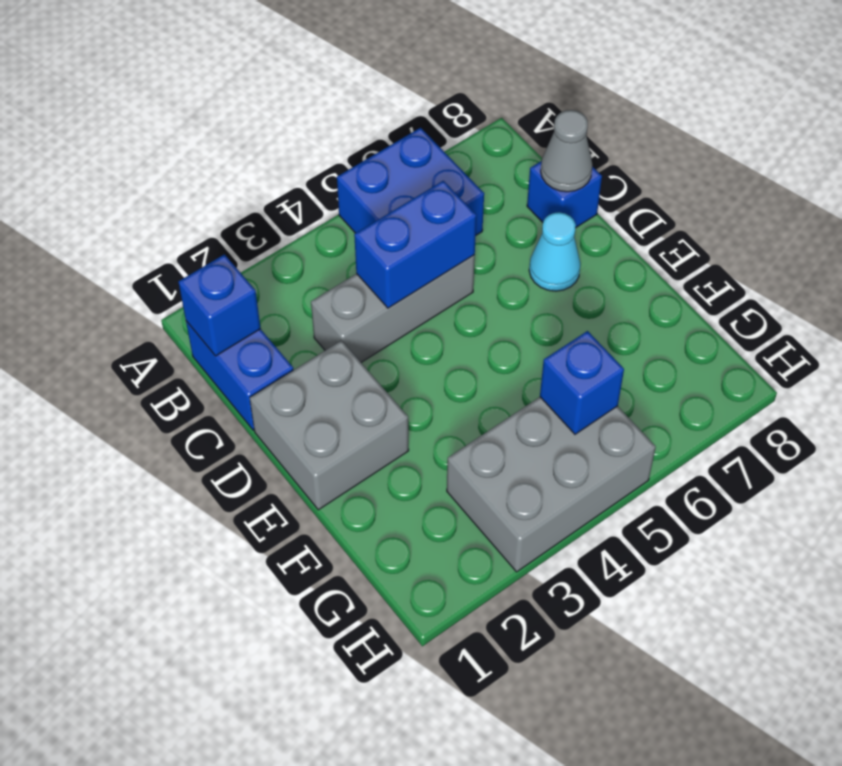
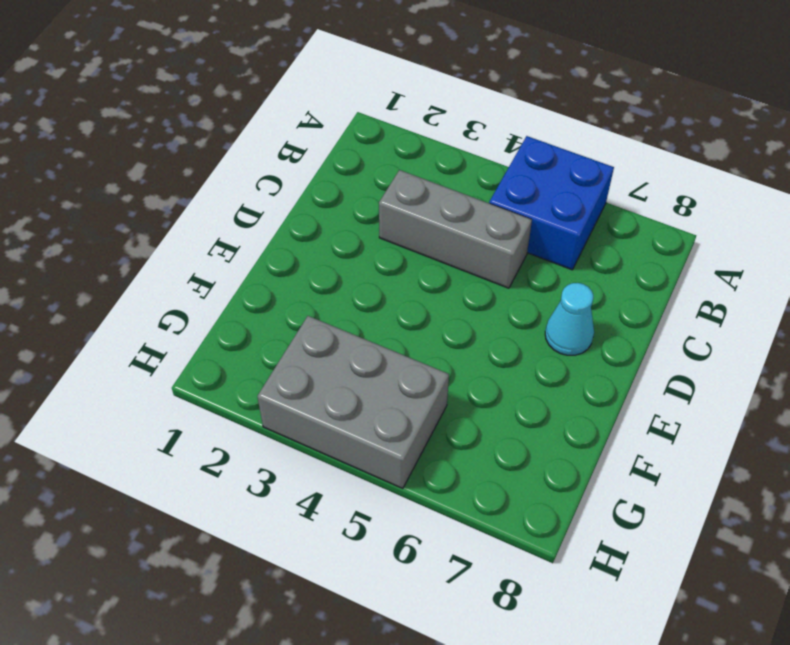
none -> blue brick B1:C1 level 1
none -> blue brick C8 level 1

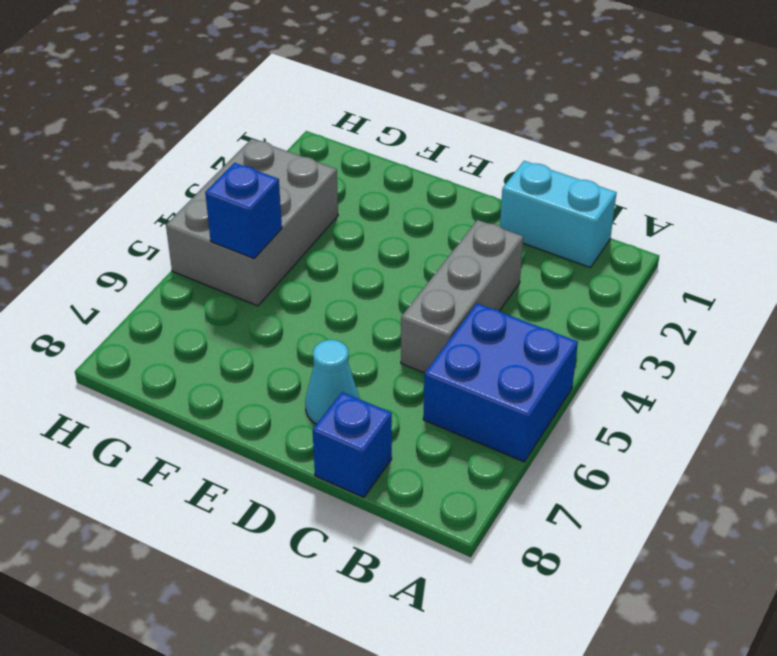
cyan brick B1:C1 level 1 -> blue brick B1:C1 level 1
none -> grey brick D1:E2 level 1
none -> blue brick B1 level 2

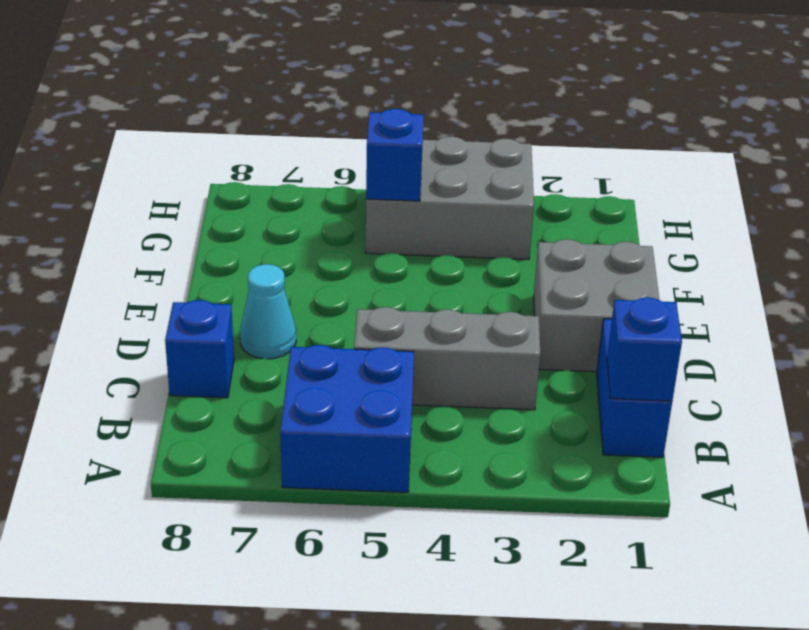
none -> blue brick C4:C5 level 2
none -> grey cone C8 level 2

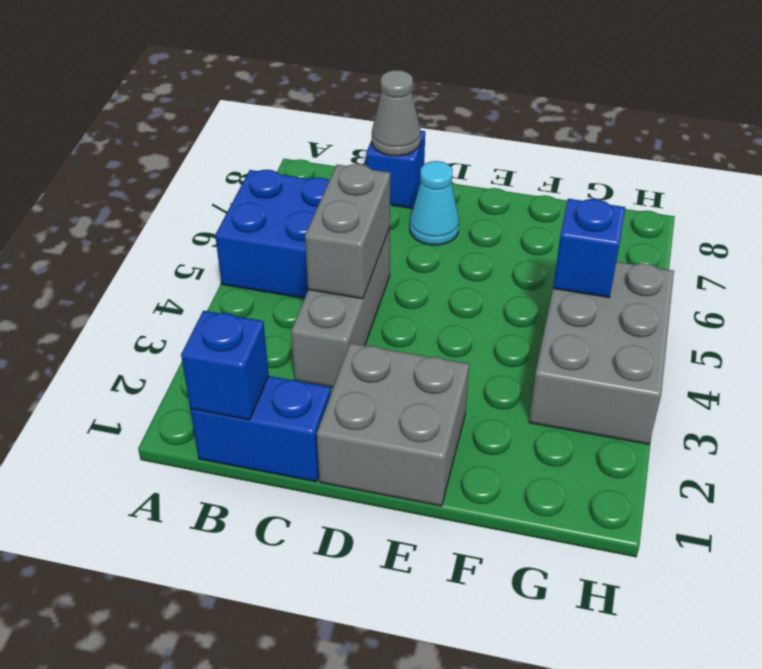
grey brick C4:C5 level 2 -> blue brick C4:C5 level 2

